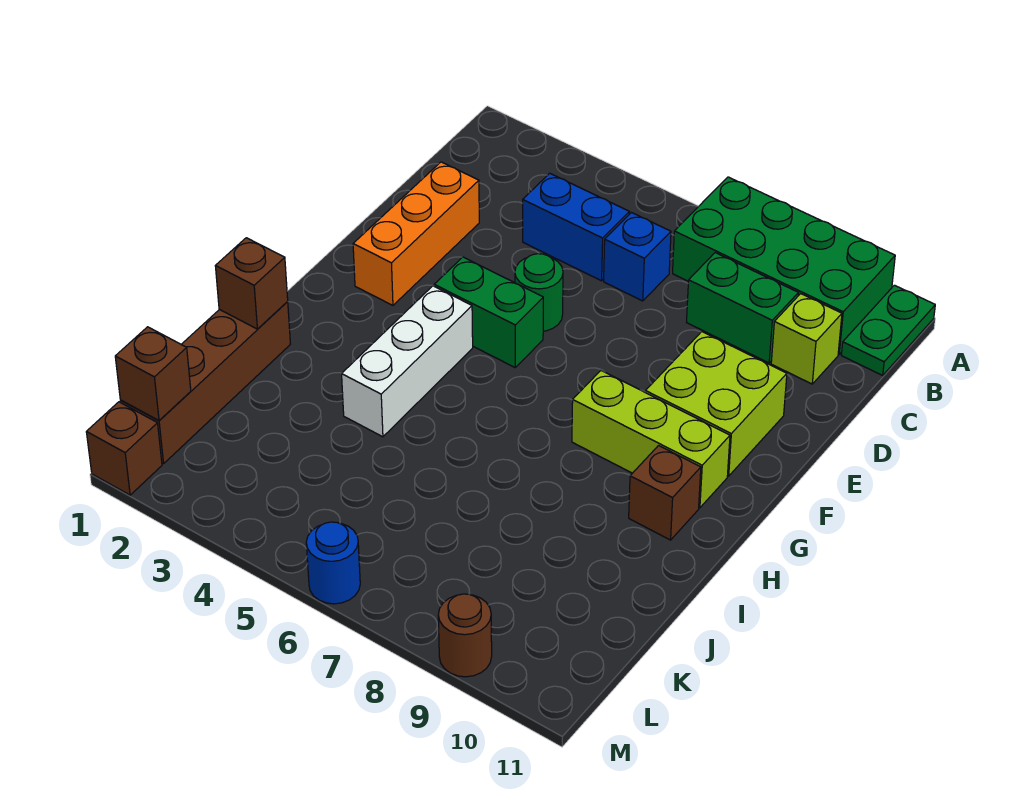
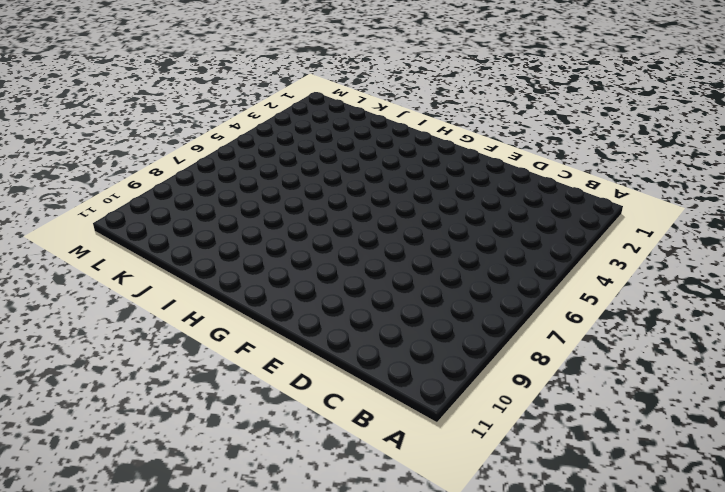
none -> green brick A7:B10 level 1
none -> green plate A11:B11 level 1
none -> blue brick C4:C5 level 1

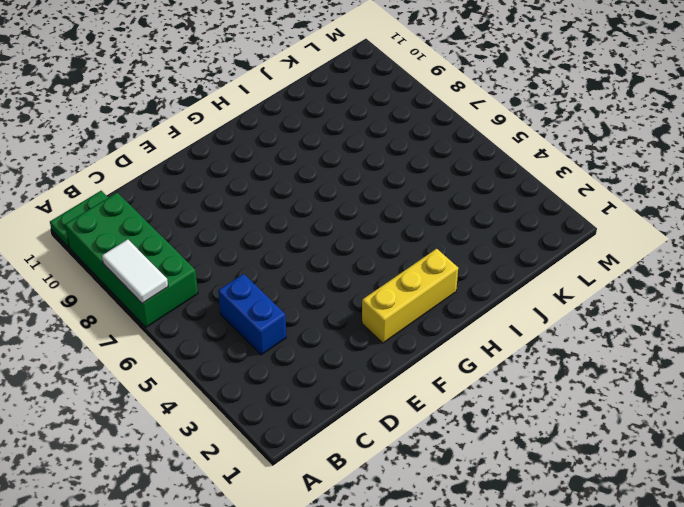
white tile A7:A8 level 2 -> none
yellow brick F2:H2 level 1 -> orange brick D2:F2 level 1
none -> blue brick C6 level 1
none -> green brick C8:C9 level 1
none -> lime brick C10 level 1

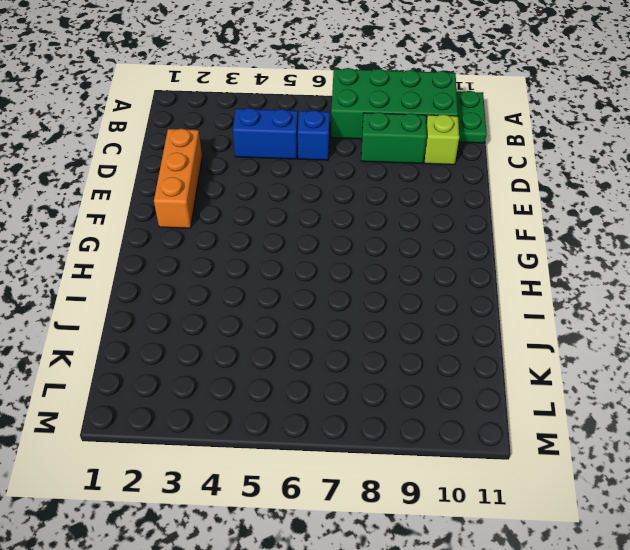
none -> green round brick E5 level 1
none -> lime brick E9:F10 level 1
none -> green brick F4:F5 level 1

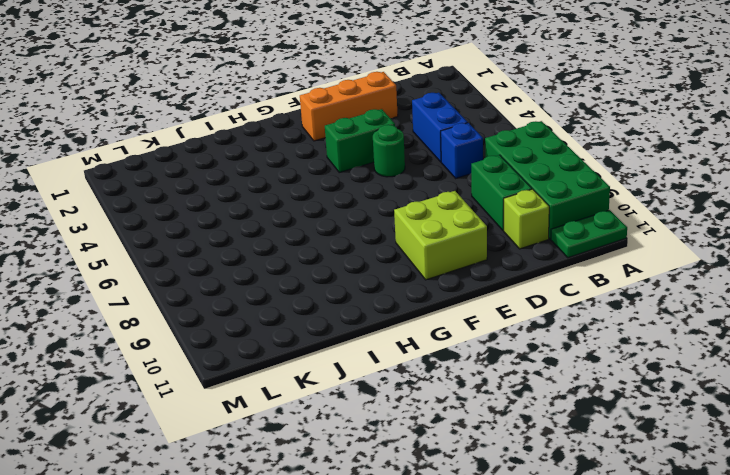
green brick E4:F4 level 1 -> green brick F4:F5 level 1
none -> white brick G4:I4 level 1
none -> lime brick G8:G10 level 1
none -> brown brick H10 level 1

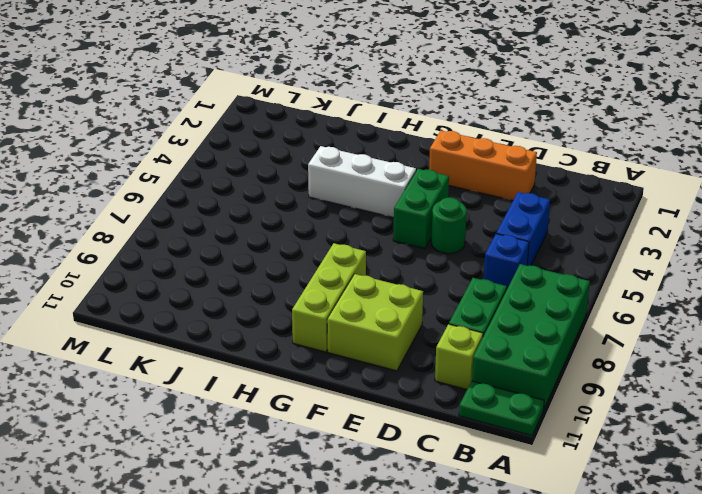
none -> brown brick H10 level 1
none -> brown brick I1:L1 level 1
none -> brown brick M1 level 1

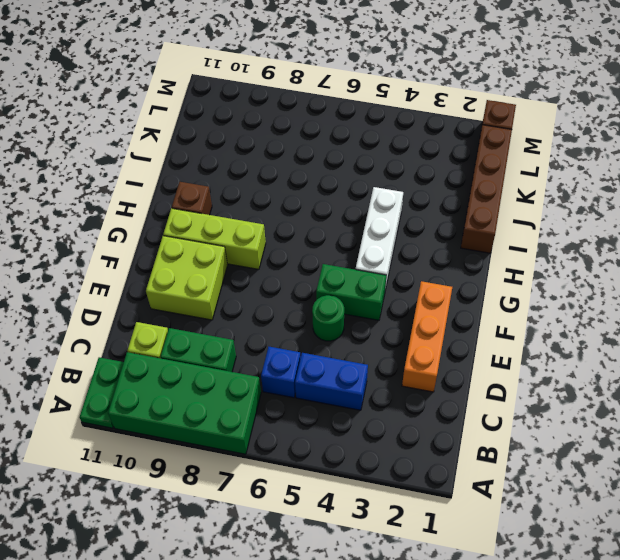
none -> blue round brick M6 level 1
none -> brown round brick M9 level 1
none -> brown brick I1 level 2

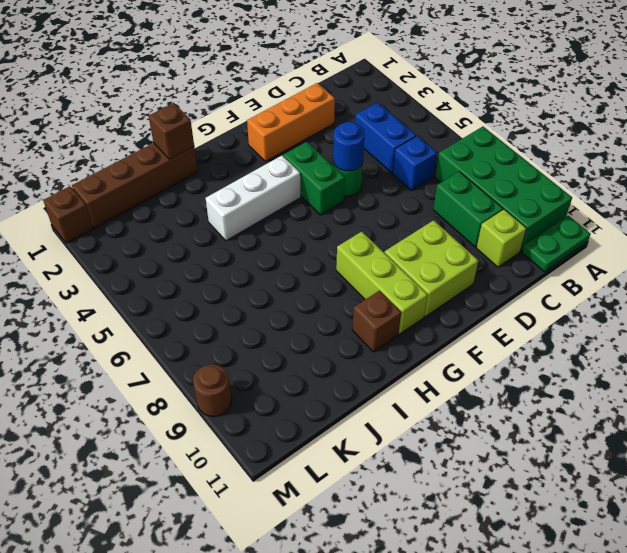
blue round brick E5 level 2 -> blue round brick M6 level 1
none -> brown brick L1 level 2

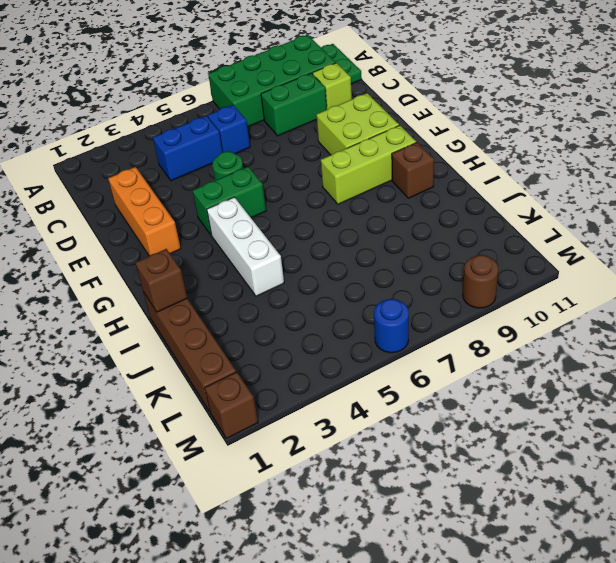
none -> brown brick L1 level 2

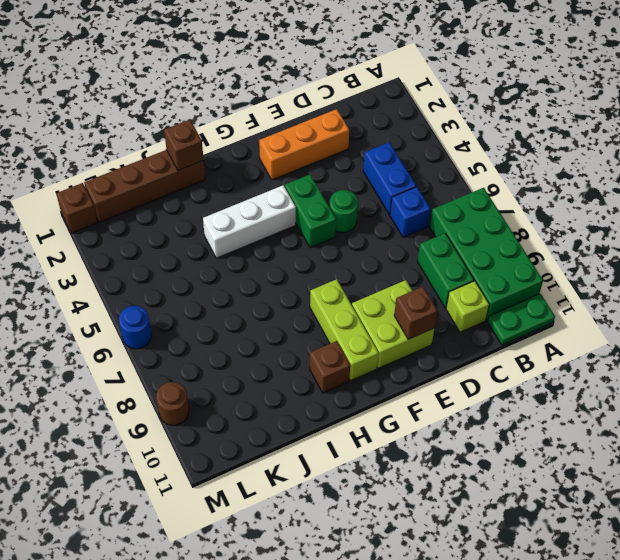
brown brick E10 level 2 -> brown brick L1 level 2

